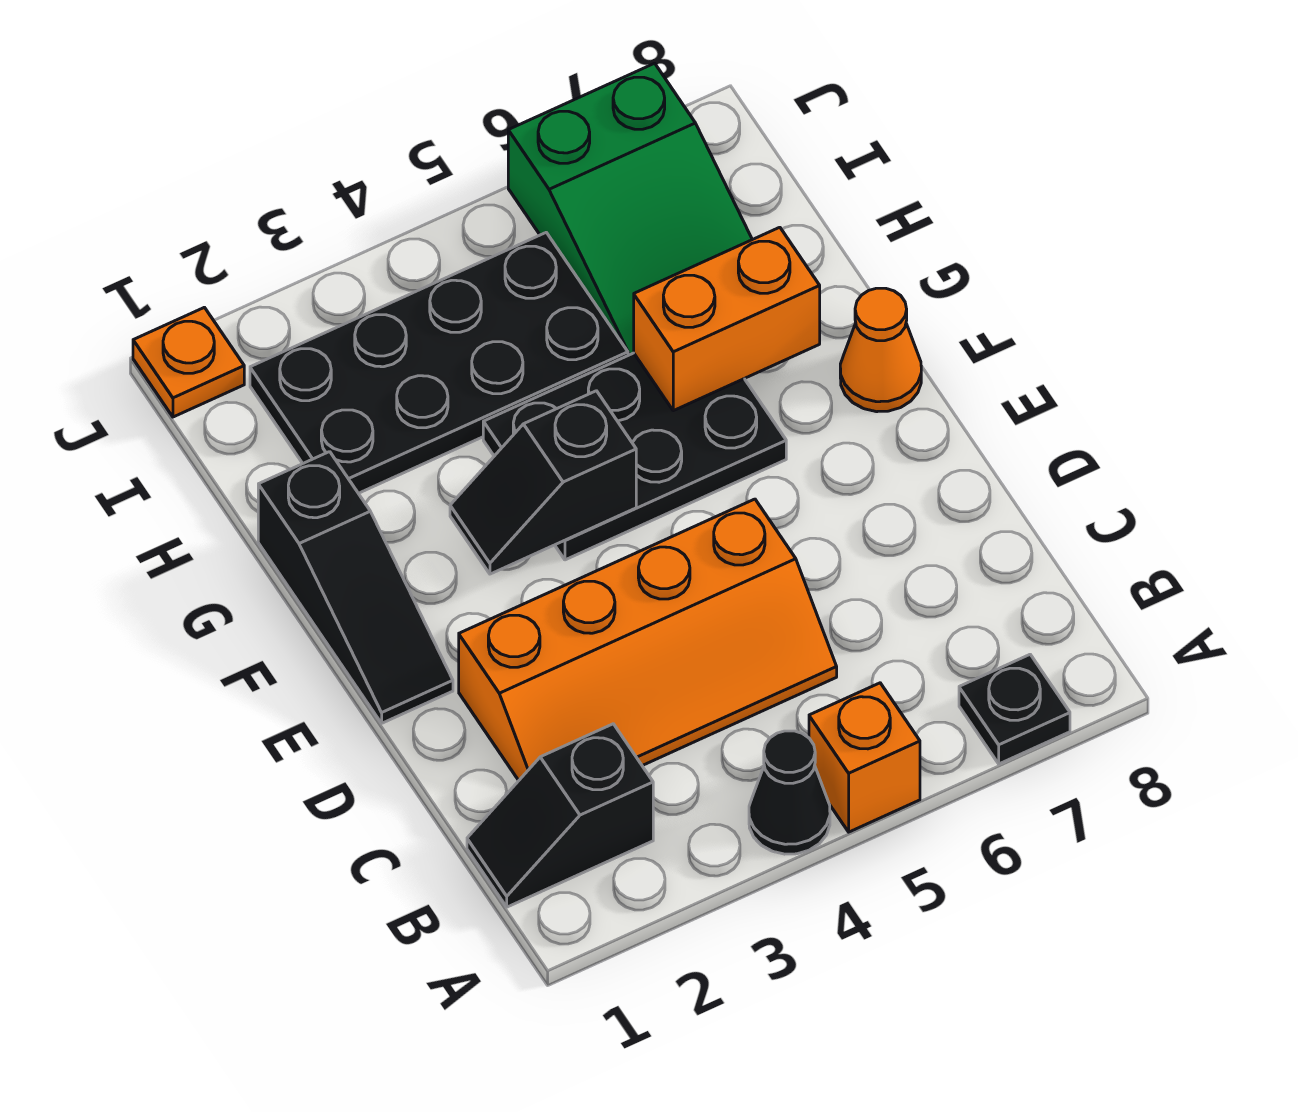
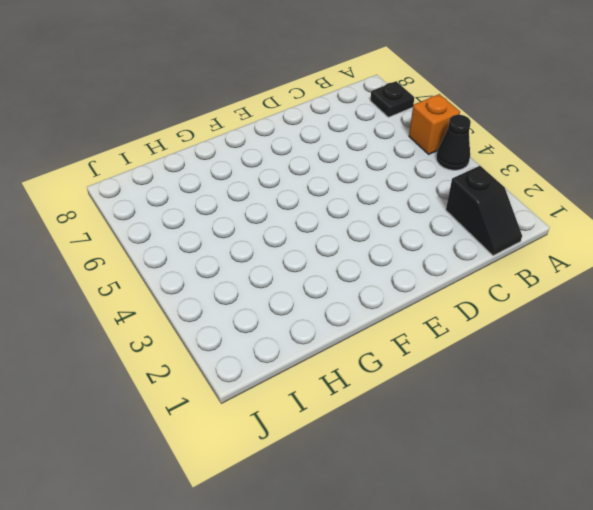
none -> orange slope C2:D5 level 1 top D
none -> black slope E1:G1 level 1 top G
none -> black plate F4:G6 level 1

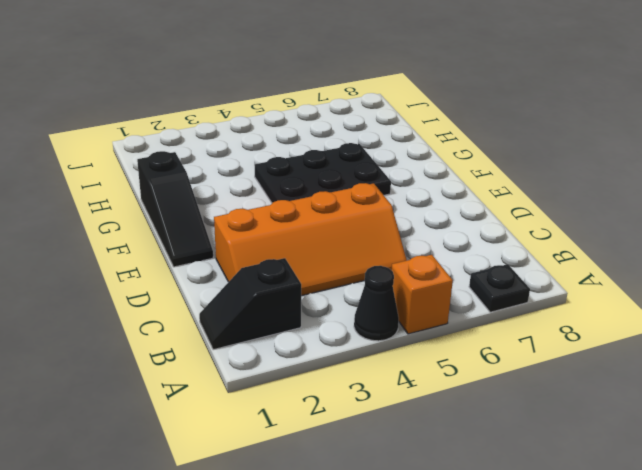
none -> orange cone F8 level 1
none -> black plate H2:I5 level 1
none -> green slope H6:J7 level 1 top J

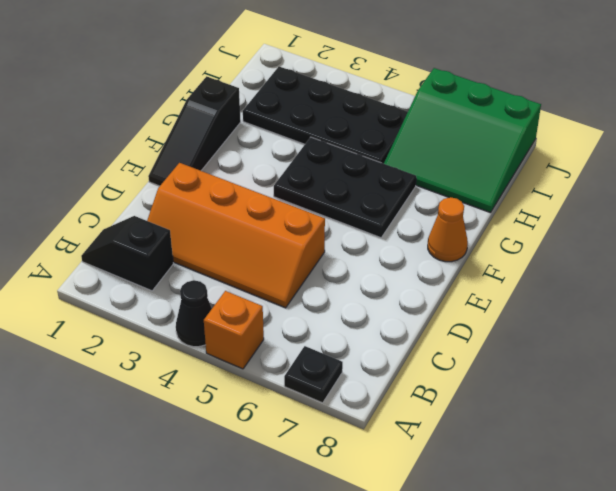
green slope H6:J8 level 1 top J -> green slope H6:J7 level 1 top J
none -> orange plate J1 level 1
none -> black slope F3:F4 level 2 top 4
none -> orange brick G6:G7 level 2

